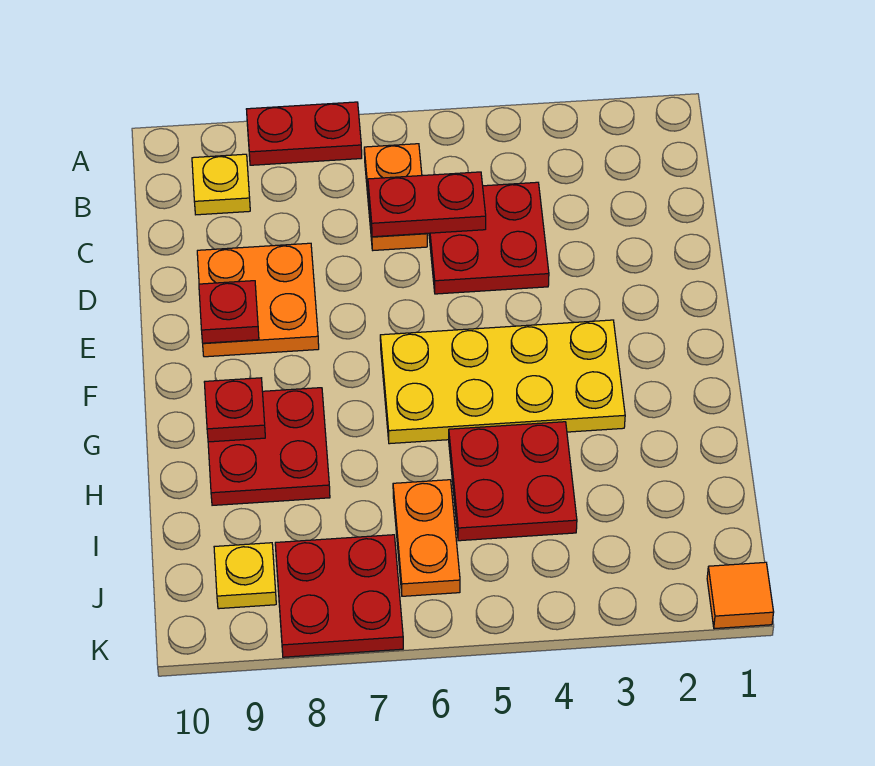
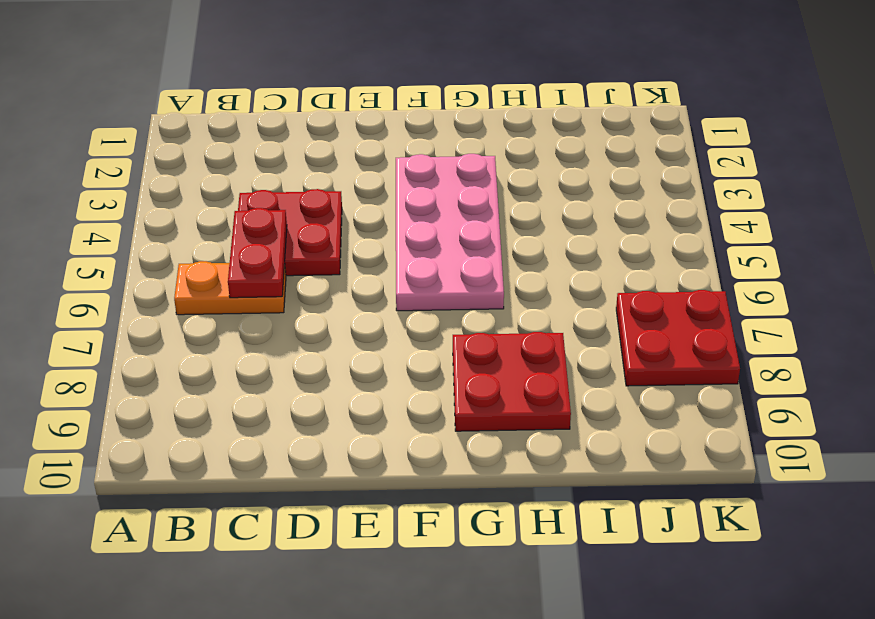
pink plate F3:G6 level 1 -> yellow plate F3:G6 level 1
none -> red plate A7:A8 level 1
none -> yellow plate B9 level 1
none -> orange plate D8:E9 level 1

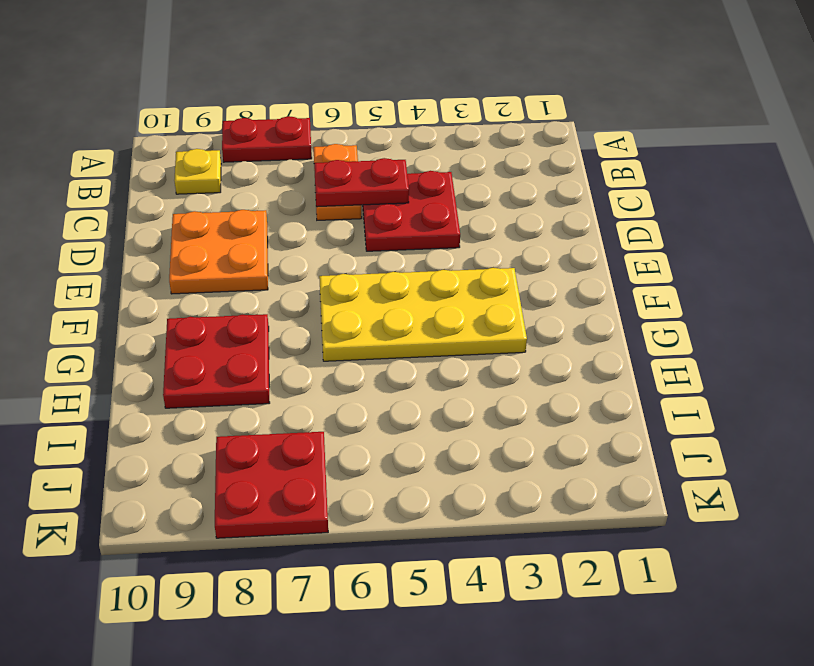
none -> red plate H4:I5 level 1
none -> orange plate I6:J6 level 1
none -> yellow plate J9 level 1

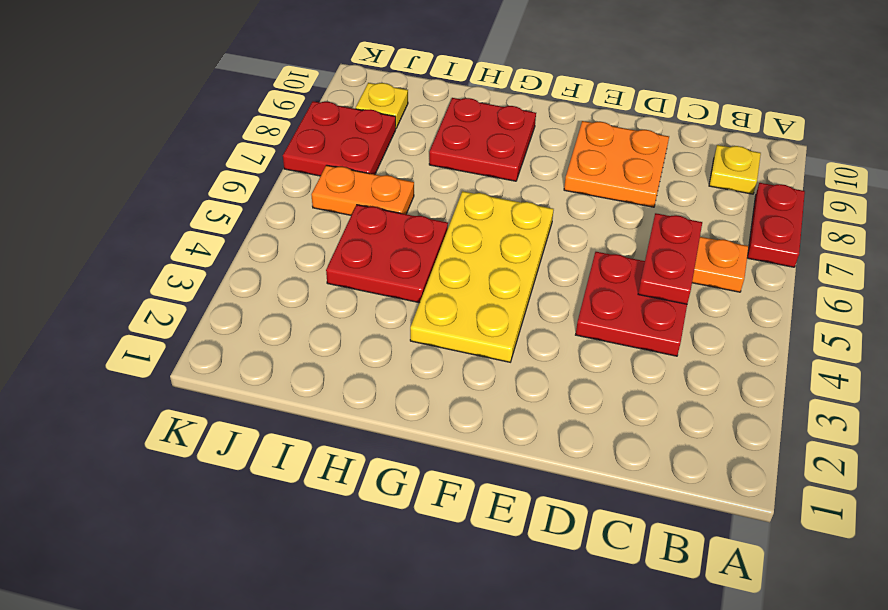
none -> orange tile K1 level 1
none -> red plate E9 level 2
none -> red plate G9 level 2

